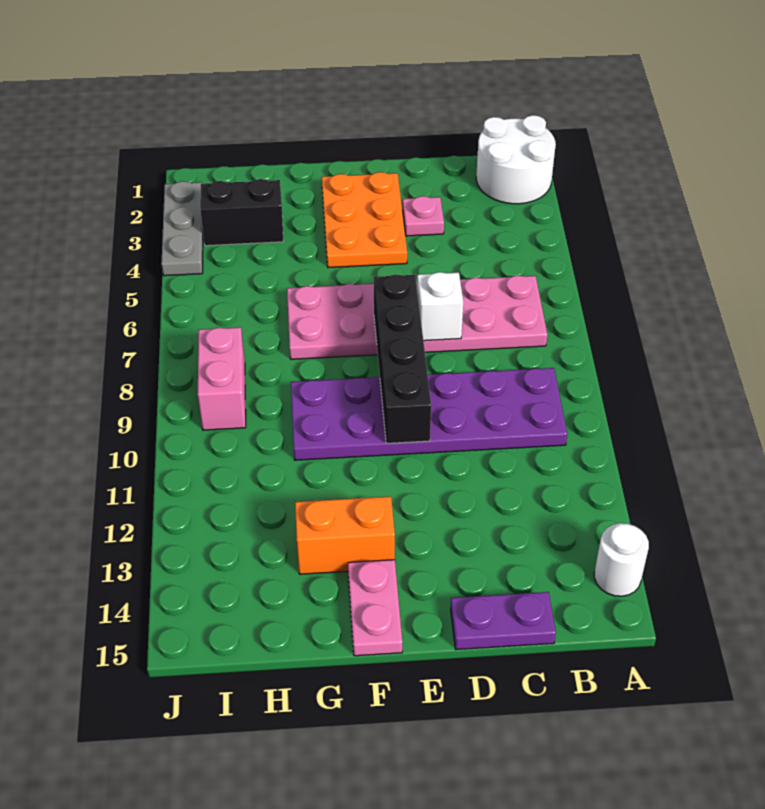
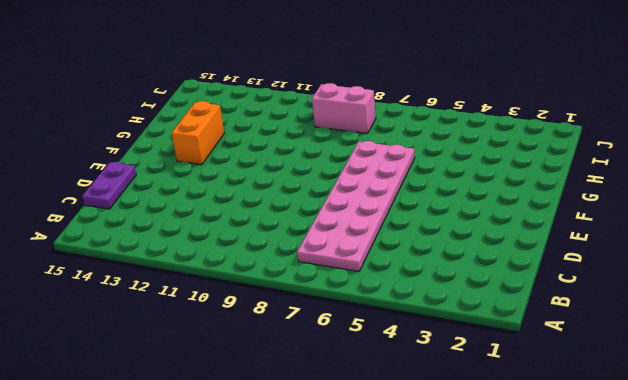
none -> white round brick A1:B2 level 1
none -> white round brick A14 level 1
none -> purple plate B9:G10 level 1

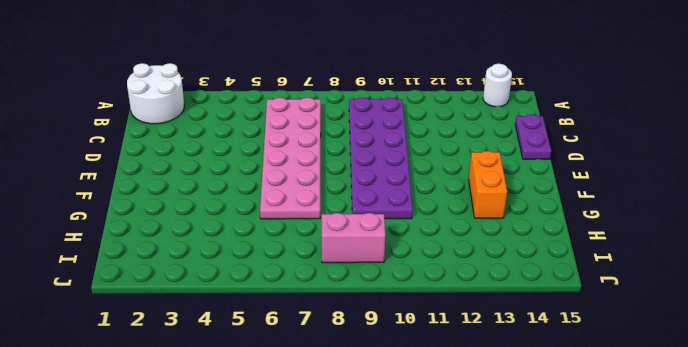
none -> pink plate D3 level 1
none -> orange plate E2:F4 level 1
none -> pink plate F14:F15 level 1

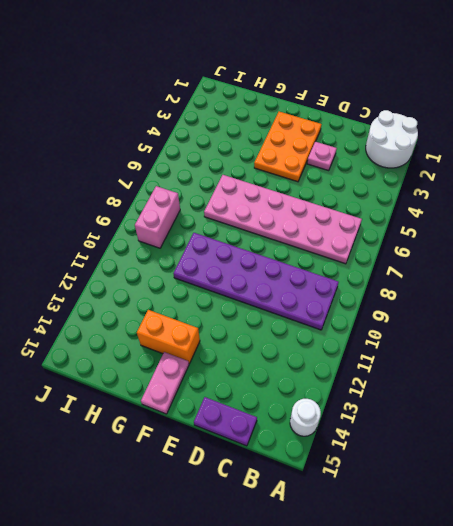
none -> black brick H3:I3 level 1
none -> grey plate J2:J4 level 1
none -> white brick D7 level 2

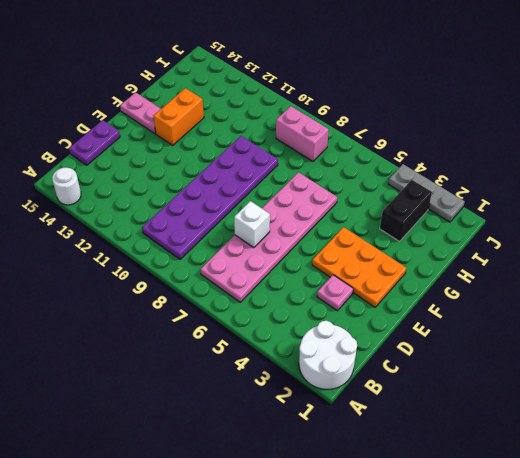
none -> black brick E7:E10 level 2

